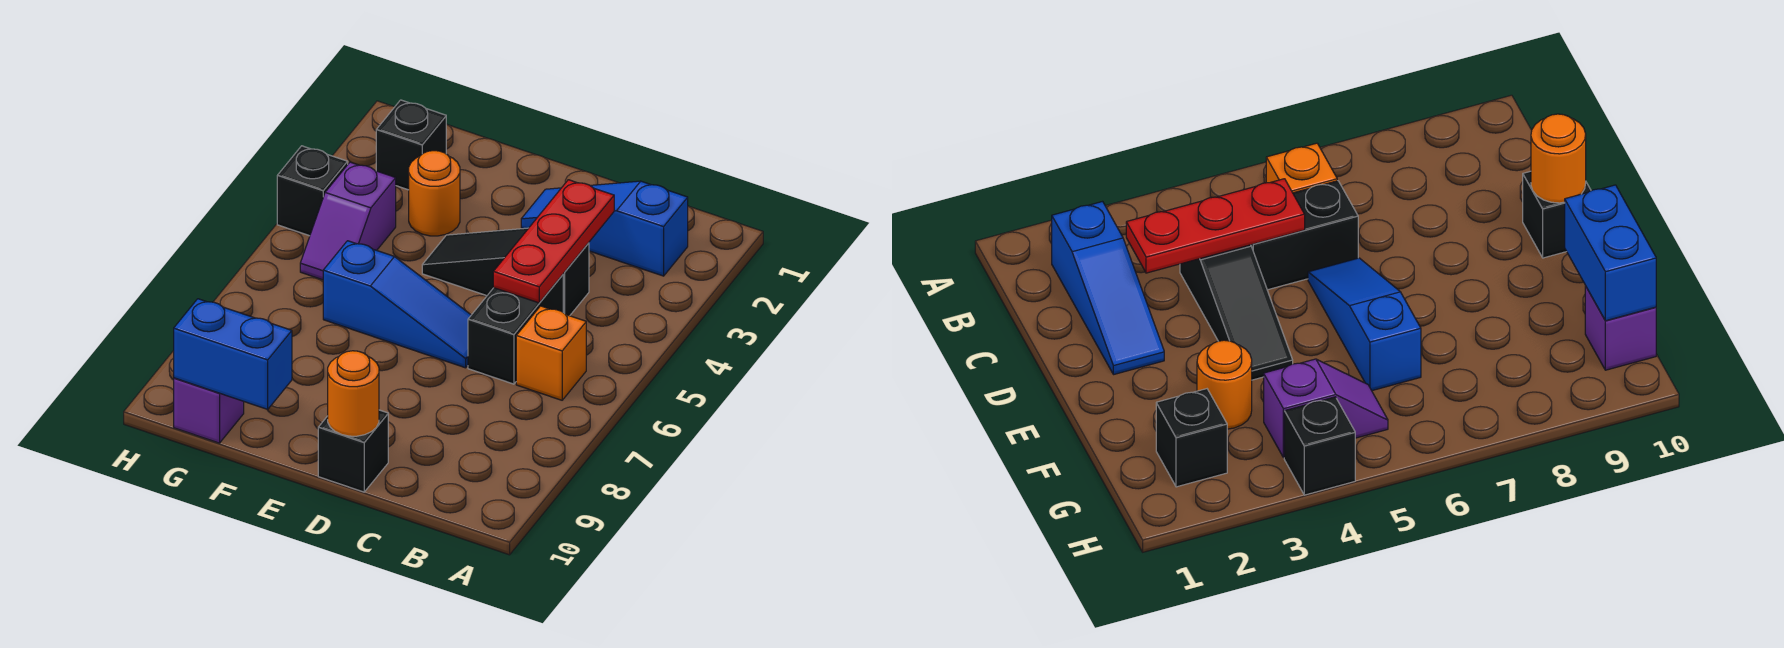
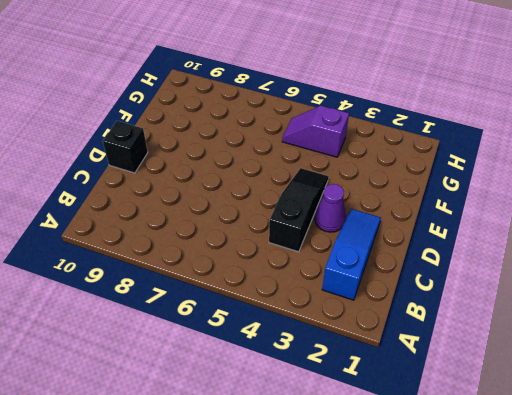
purple cone D3 level 1 -> none
none -> orange brick B6 level 1
none -> black brick C5:C6 level 1
none -> blue slope D6:F6 level 1 top F

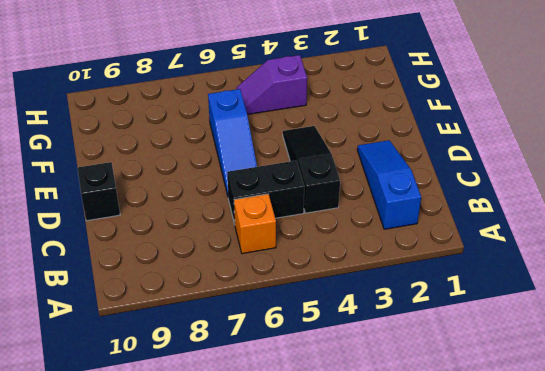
none -> orange round brick F3 level 1
none -> black brick G2 level 1
none -> purple brick G10 level 1

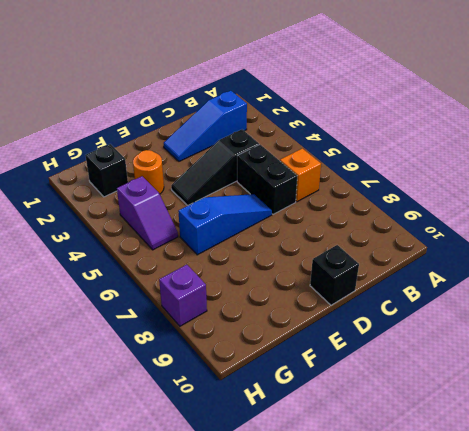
purple brick H8 level 1 -> purple brick G10 level 1
none -> black brick H4 level 1
none -> red plate C3:C5 level 2
none -> orange round brick D10 level 2

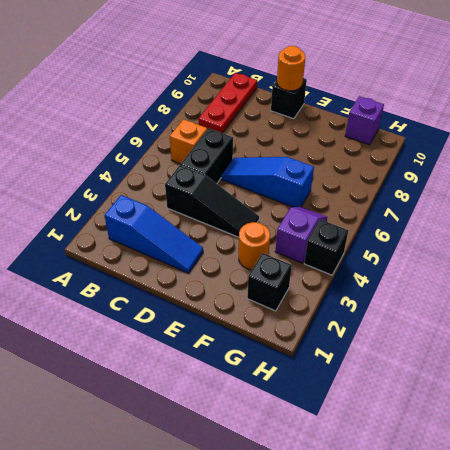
red plate B8:B10 level 1 -> red plate C3:C5 level 2
none -> blue brick F10:G10 level 2

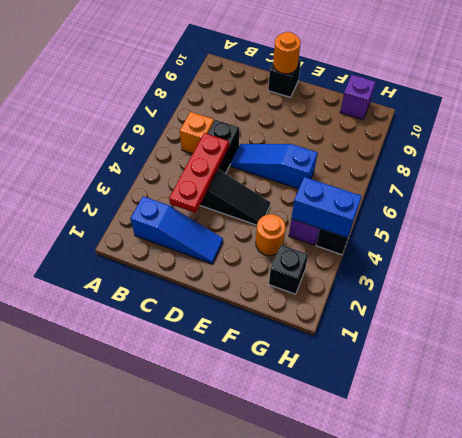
blue brick G4:H4 level 2 -> blue brick F10:G10 level 2

